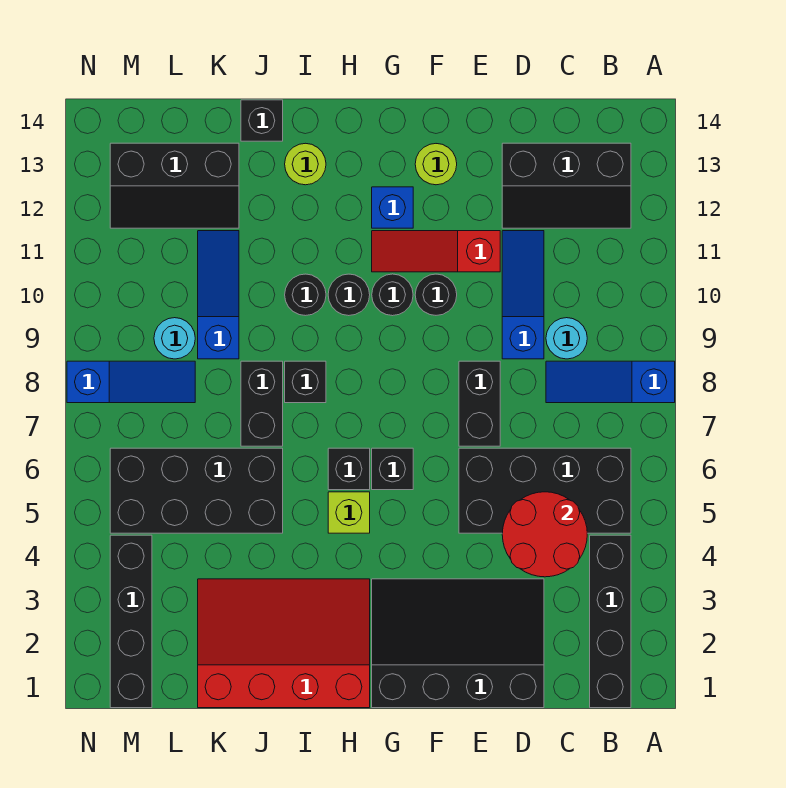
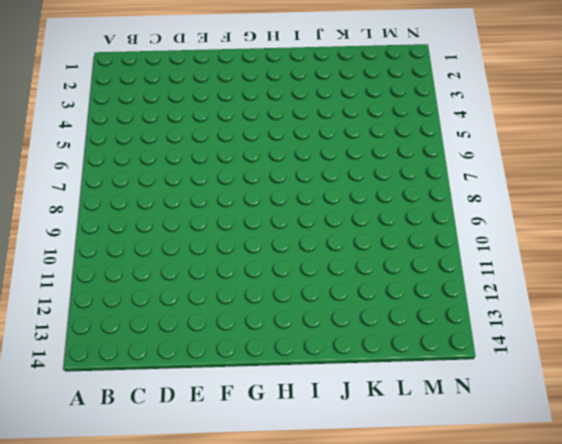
none -> blue slope A8:C8 level 1 top A
none -> black brick B1:B4 level 1
none -> black brick B5:E6 level 1
none -> black slope B12:D13 level 1 top 13

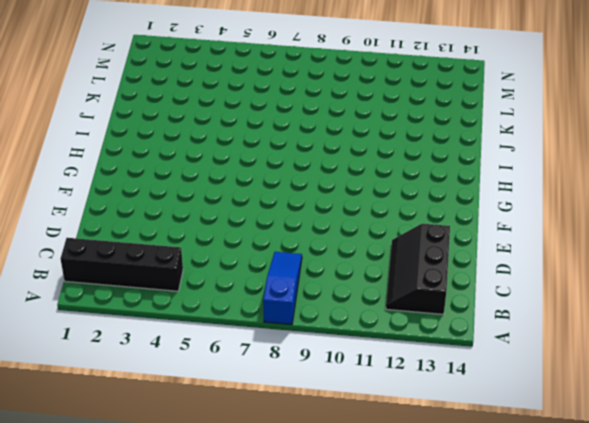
none -> black brick B5:E6 level 1
none -> cyan round brick C9 level 1
none -> black slope D1:G3 level 1 top 1
none -> blue slope D9:D11 level 1 top 9

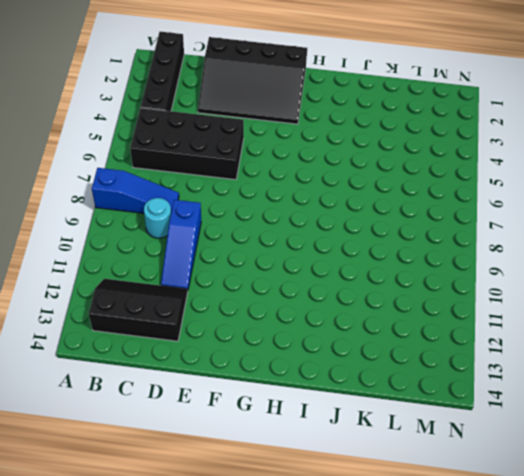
none -> black brick E7:E8 level 1
none -> red slope E11:G11 level 1 top E
none -> black round brick F10 level 1
none -> lime round brick F13 level 1

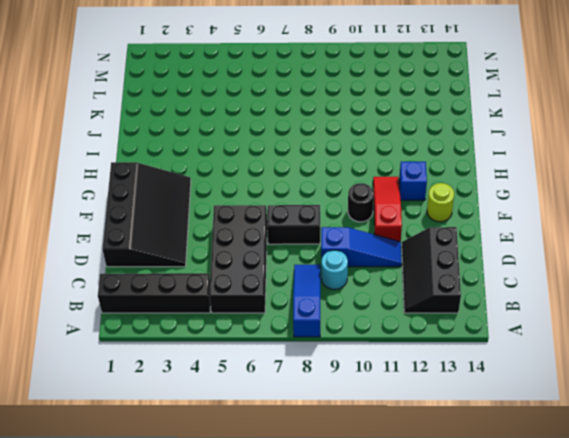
none -> black brick G6 level 1
none -> black round brick G10 level 1
none -> red slope H1:K3 level 1 top 1
none -> lime brick H5 level 1

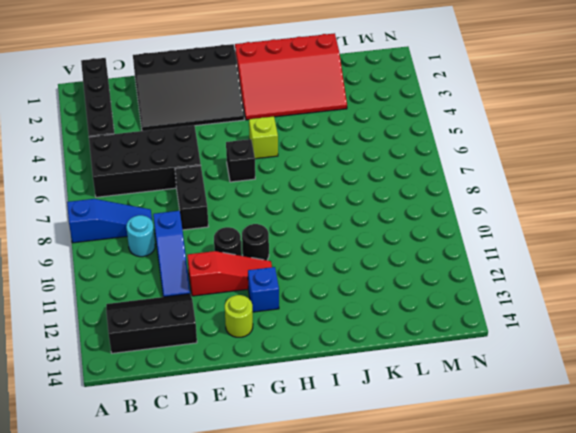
none -> black brick H6 level 1
none -> black round brick H10 level 1
none -> black brick I8 level 1
none -> black round brick I10 level 1

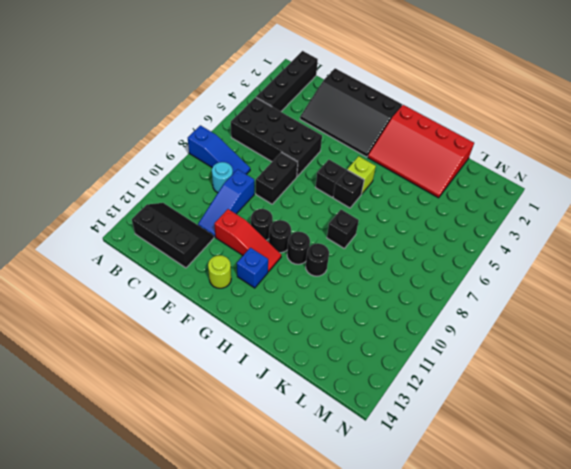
none -> lime round brick I13 level 1
none -> black brick J5:M6 level 1
none -> black brick J7:J8 level 1
none -> black brick J14 level 1

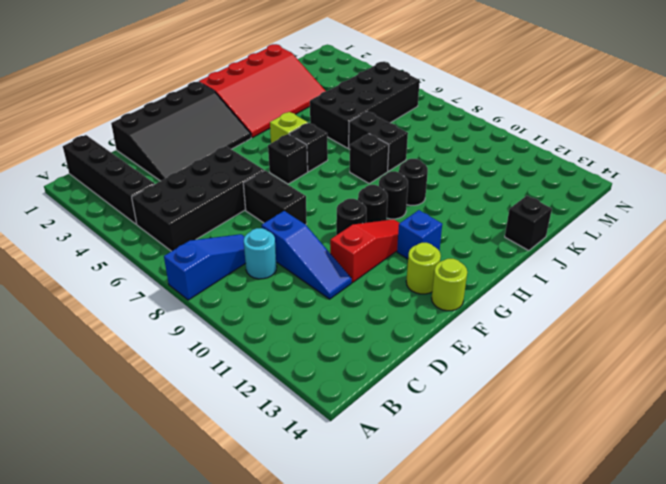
lime round brick F14 level 1 -> lime round brick I13 level 1
none -> black slope B12:D13 level 1 top 13
none -> blue slope K9:K11 level 1 top 9
none -> black slope K12:M13 level 1 top 13
none -> blue slope L8:N8 level 1 top N

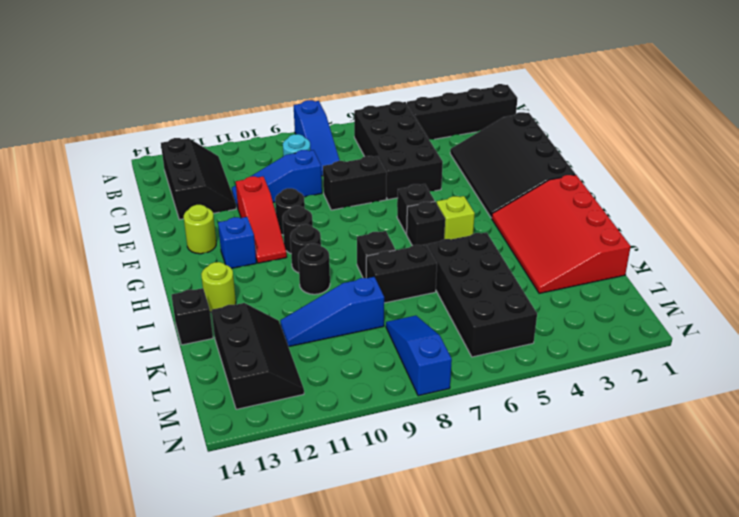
none -> cyan round brick L9 level 1
none -> black brick M1:M4 level 1
none -> red round brick C4:D5 level 2

